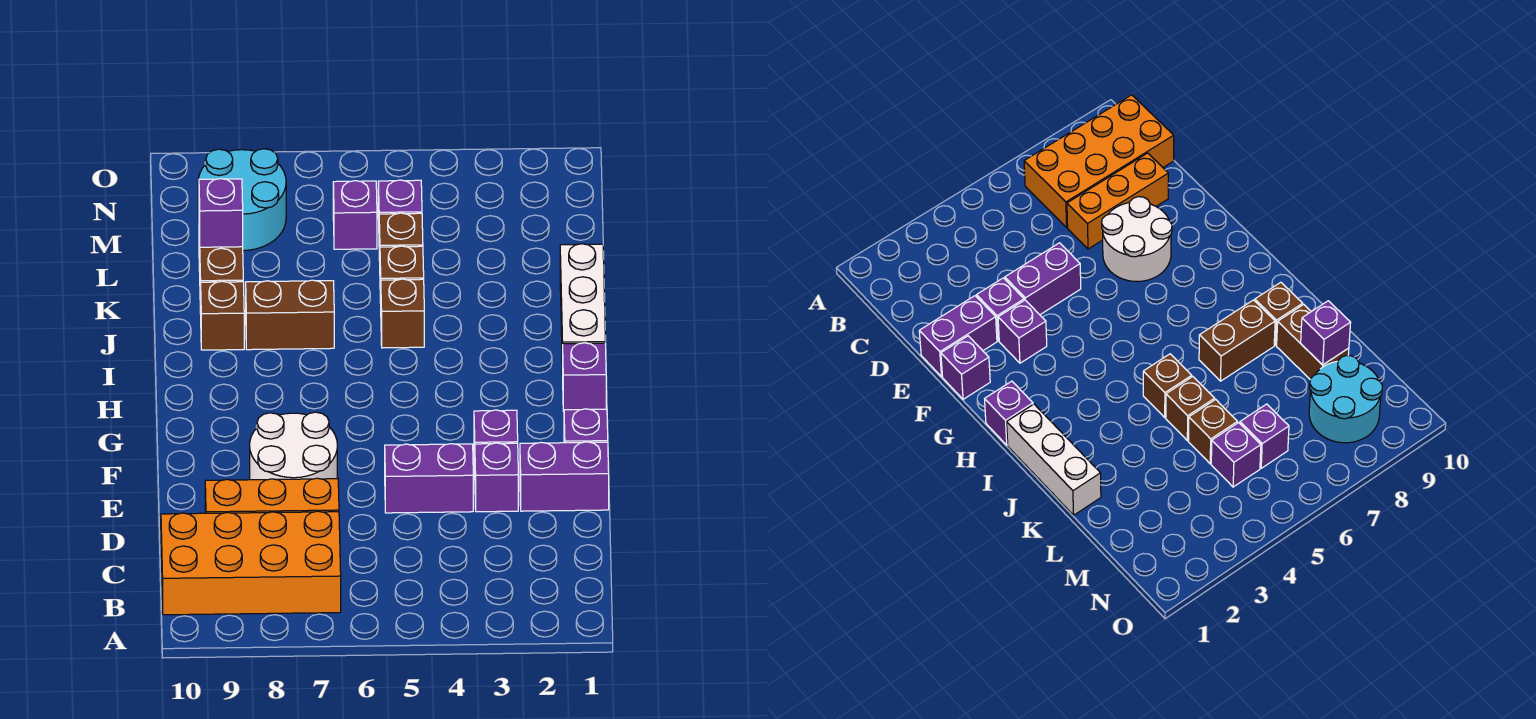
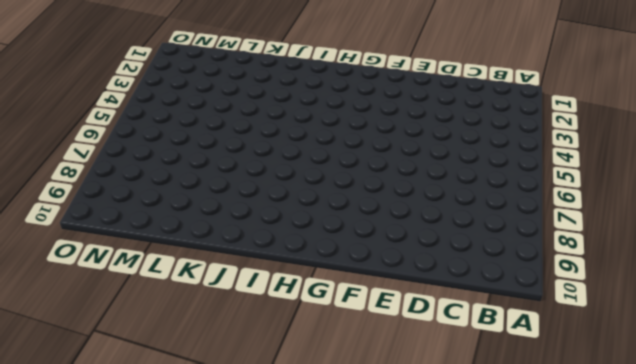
none -> orange brick B7:C10 level 1
none -> orange brick D7:D9 level 1
none -> purple brick E1:E2 level 1

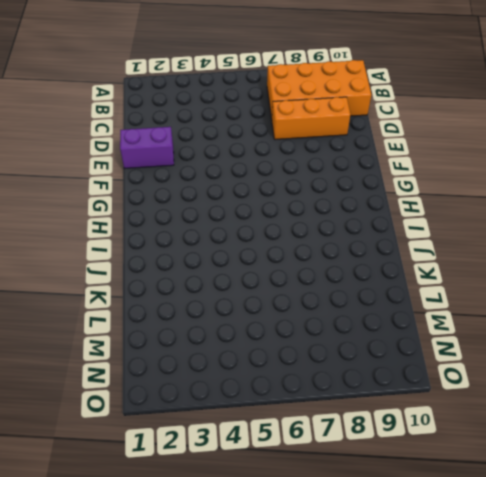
none -> purple brick E3 level 1
none -> purple brick E4:E5 level 1
none -> white round brick E7:F8 level 1

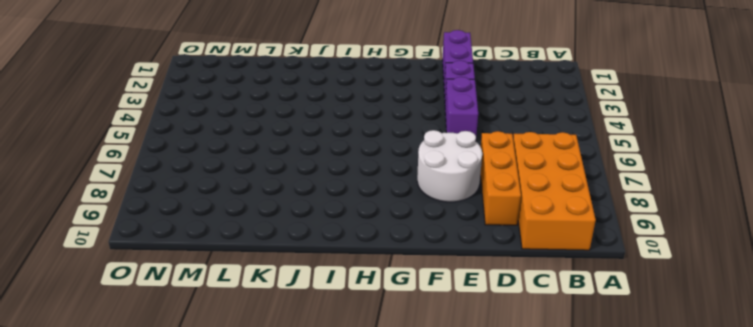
none -> purple brick F1 level 1
none -> purple brick F3 level 1
none -> purple brick H1 level 1

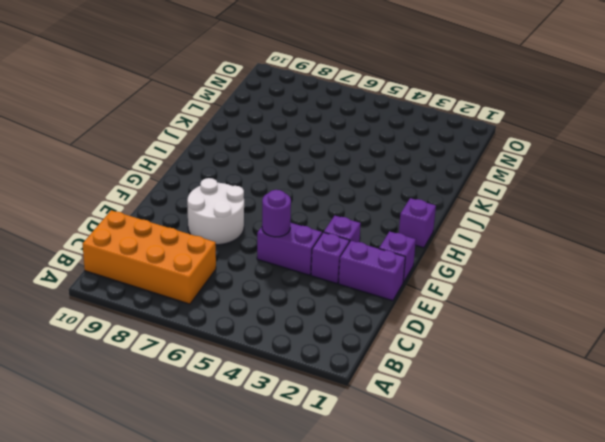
purple round brick E5 level 2 -> none
none -> orange brick D7:D9 level 1
none -> white brick I1:K1 level 1
none -> brown brick J5 level 1

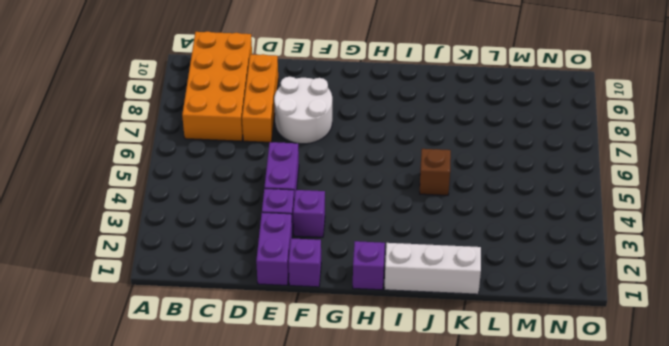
none -> brown brick J7:J8 level 1
none -> brown brick J9 level 1
none -> brown brick K5 level 1

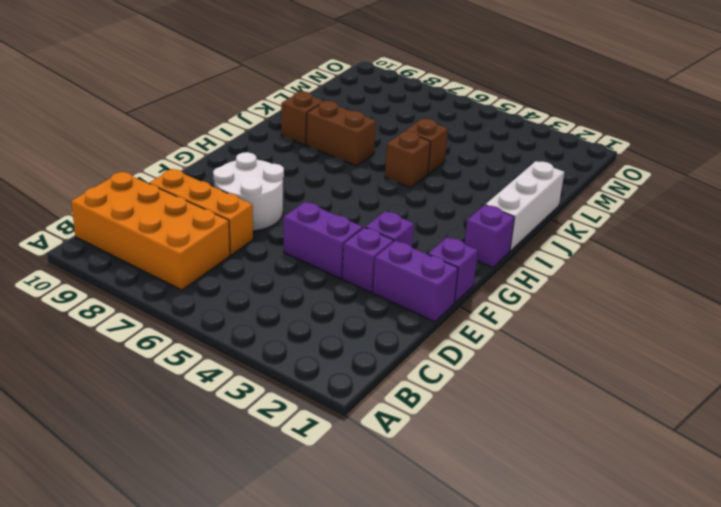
none -> brown brick K9:L9 level 1
none -> brown brick L5 level 1
none -> purple brick M5 level 1

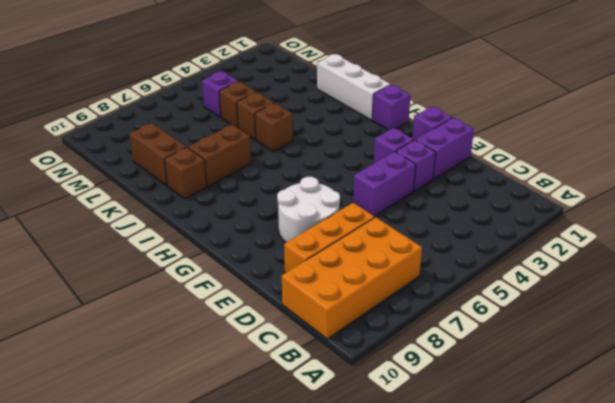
none -> purple brick M6 level 1
none -> cyan round brick M8:N9 level 1
none -> purple brick L9 level 2

